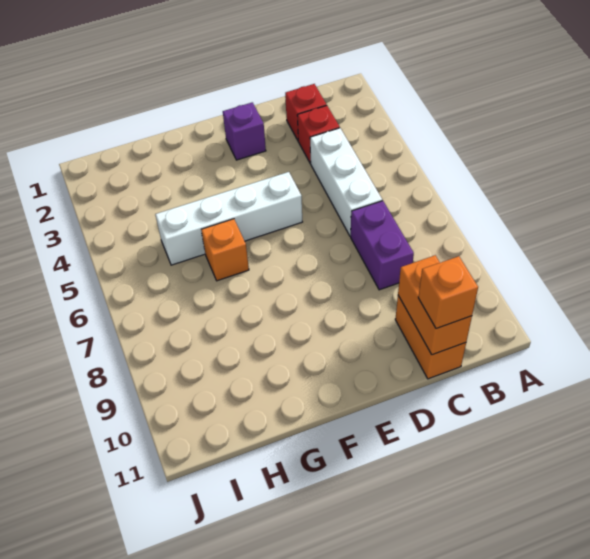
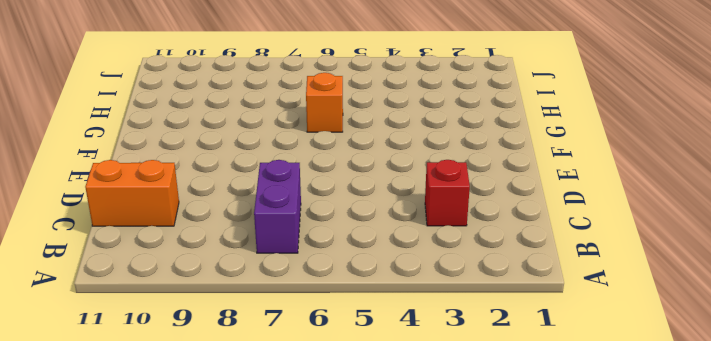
purple brick B7:C7 level 1 -> purple brick C7:C8 level 1
none -> red brick C2 level 1
none -> white brick C4:C6 level 1

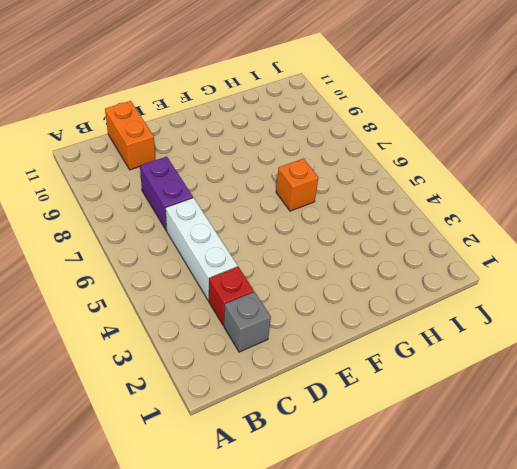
grey brick C2 level 1 -> red brick C2 level 1
none -> purple brick E2 level 1
none -> white brick E5:H5 level 1

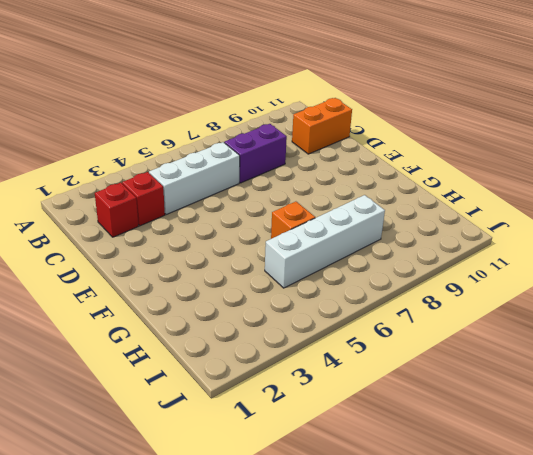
white brick H5:H8 level 1 -> white brick E5:H5 level 1
none -> purple brick E2 level 1
none -> orange brick C10:C11 level 2

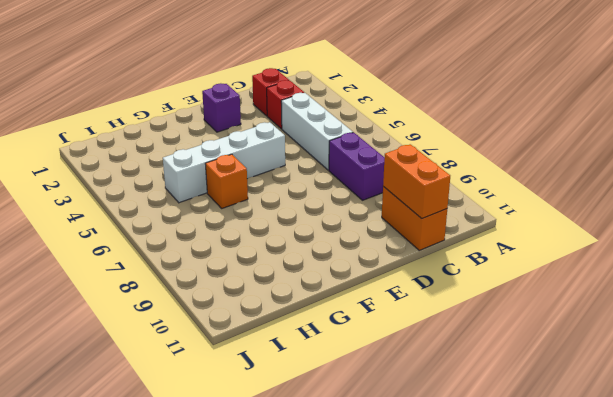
none -> orange brick C11 level 3

